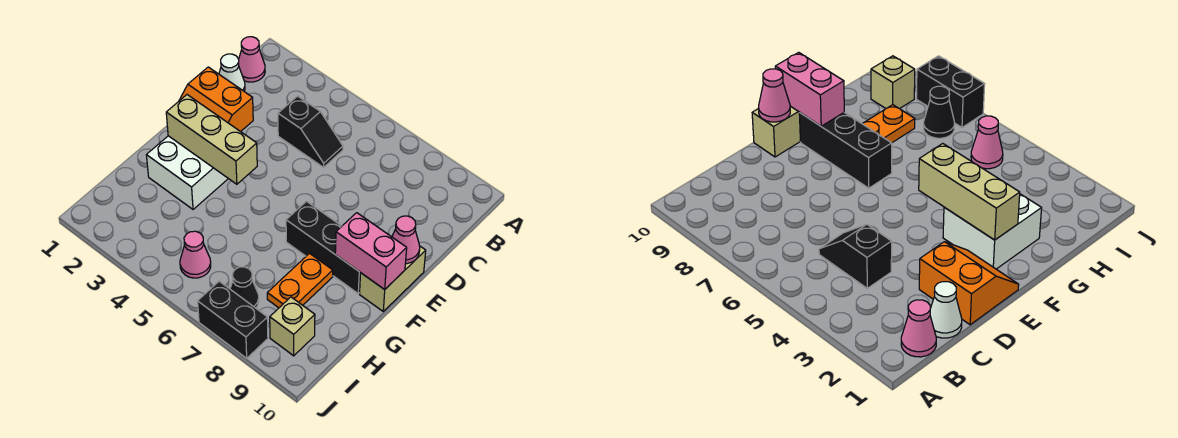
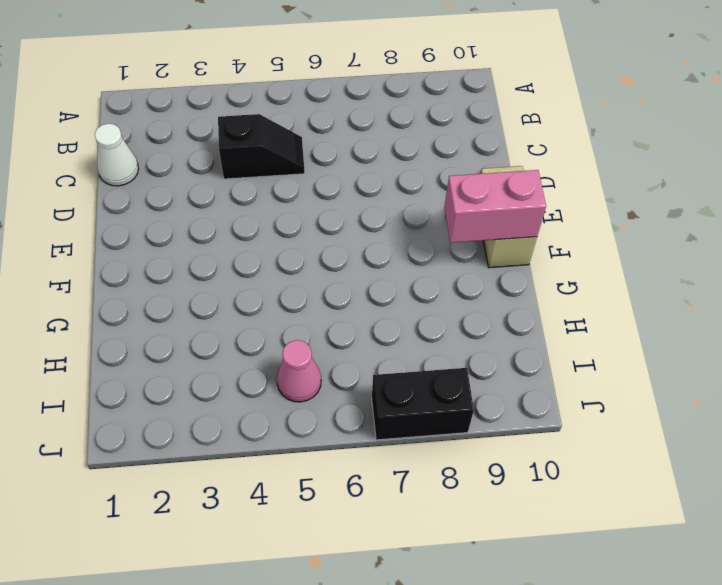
none -> pink cone B1 level 1
none -> orange slope D1:E2 level 1 top D
none -> white brick F2:G3 level 1

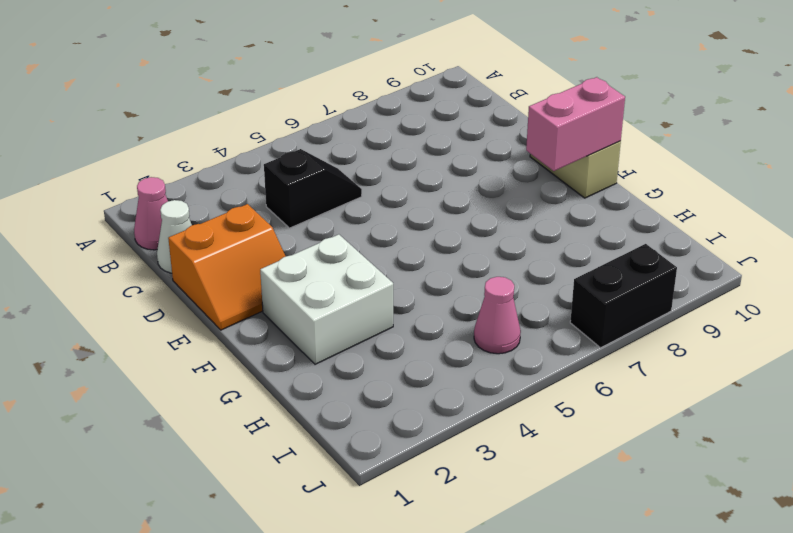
none -> black brick F7:F9 level 1
none -> orange plate G8:H8 level 1
none -> black cone I7 level 1

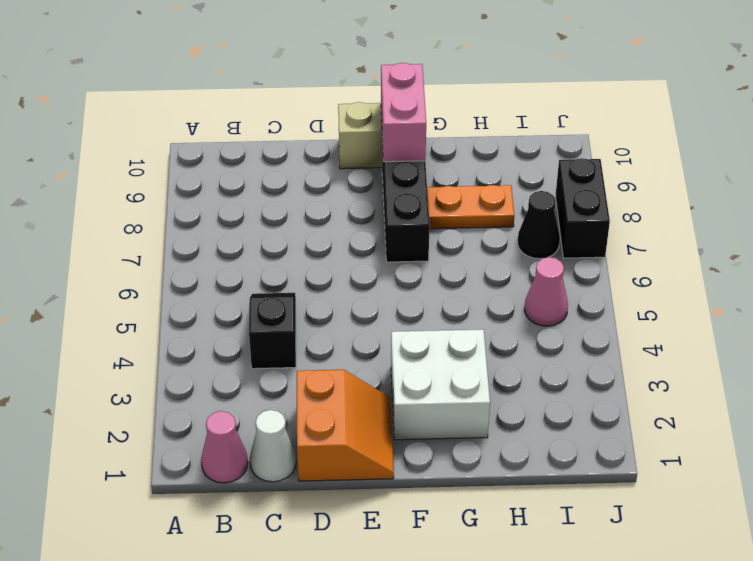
none -> tan brick I9 level 1
none -> pink cone E10 level 2
none -> tan brick F2:F4 level 2

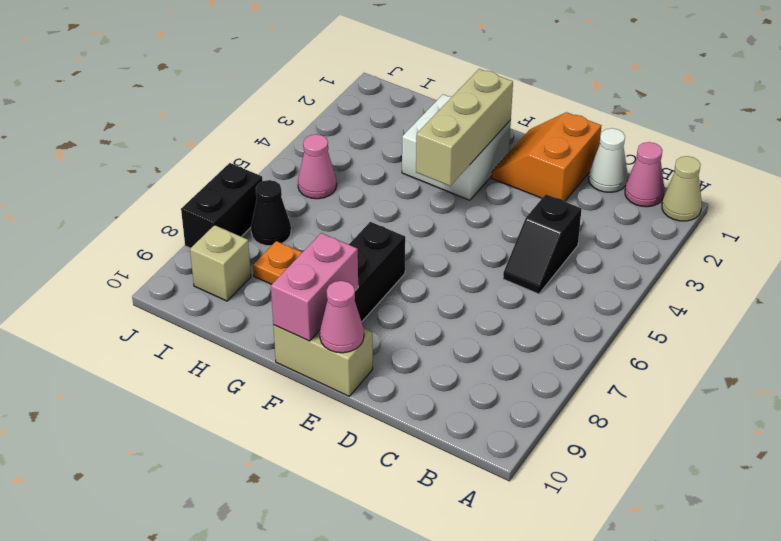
tan cone A1 level 1 -> none

